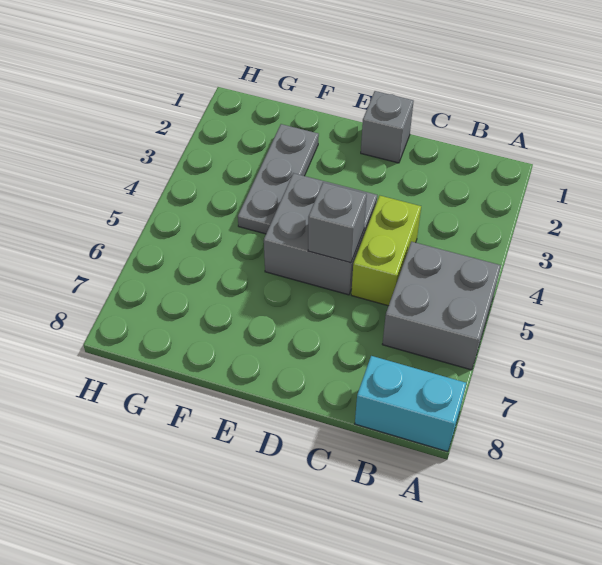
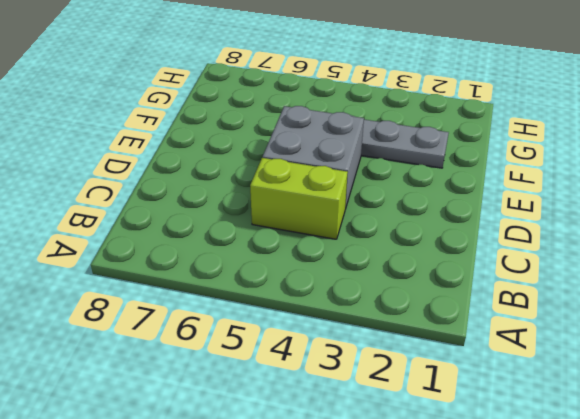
none -> grey brick A5:B6 level 1
none -> cyan brick A8:B8 level 1

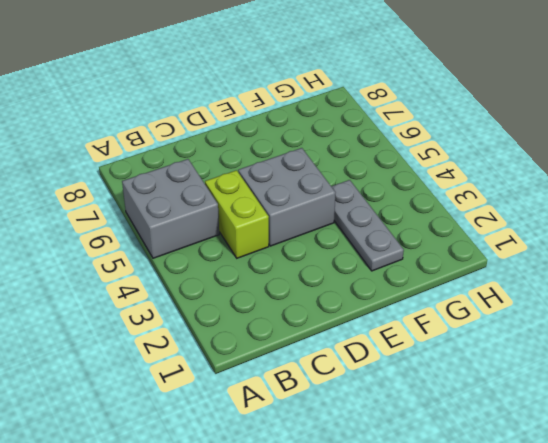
none -> cyan brick A8:B8 level 1
none -> grey brick D1 level 1

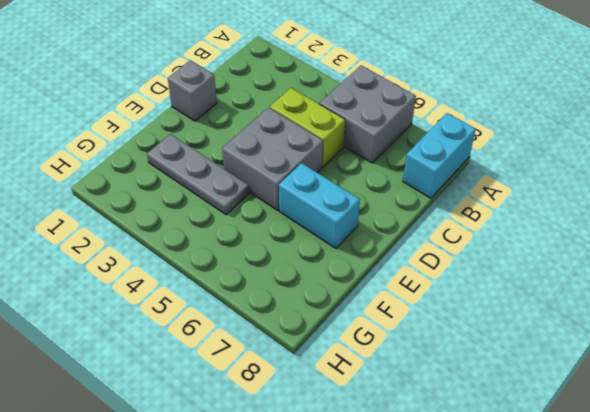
cyan brick E6:E7 level 1 -> none
none -> grey brick D5 level 2

